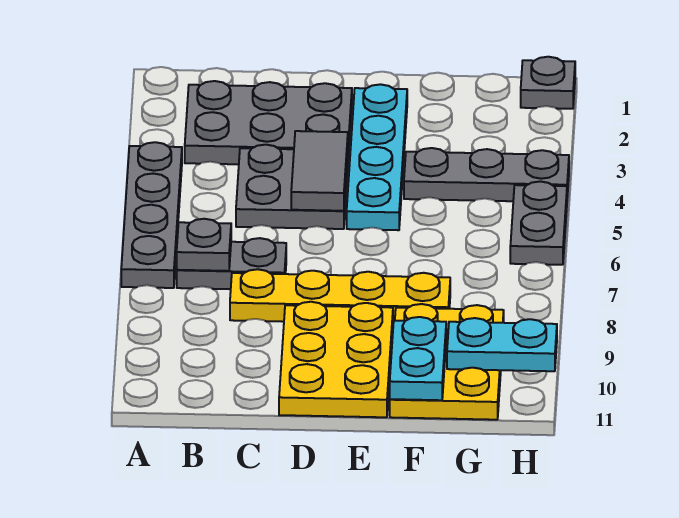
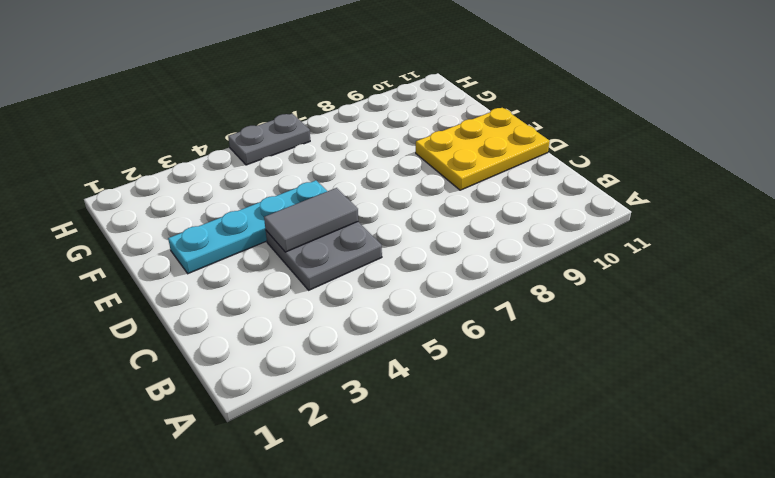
none -> grey plate A4:A7 level 1
none -> grey plate B2:D3 level 1
none -> grey plate B7:C7 level 1

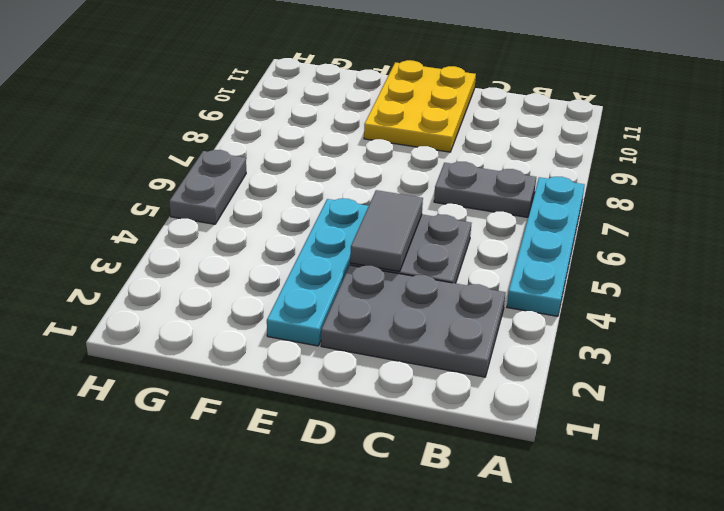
cyan plate A4:A7 level 1 -> grey plate A4:A7 level 1
none -> yellow plate C8:F8 level 1
none -> grey plate F4:H4 level 1
none -> yellow plate F9:G11 level 1

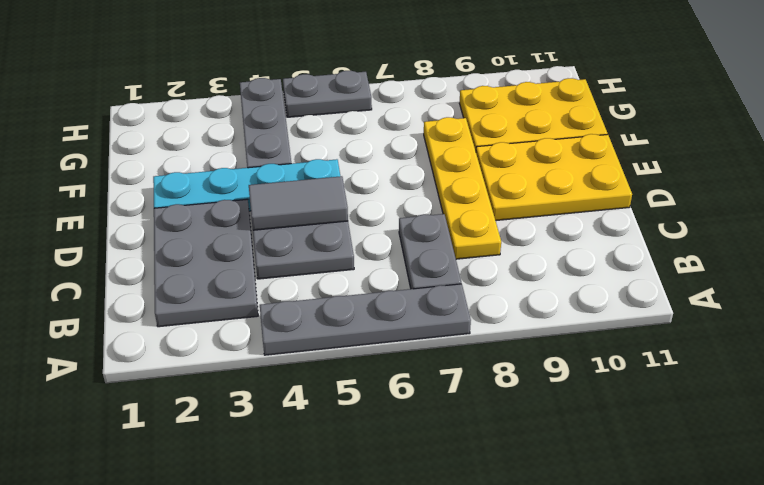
none -> grey plate H1 level 1
none -> grey plate B7 level 2
none -> cyan plate F10:F11 level 2

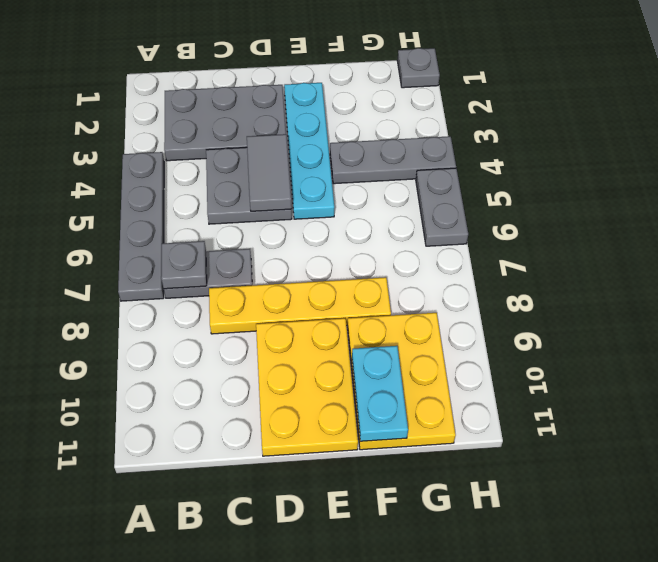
none -> cyan plate G10:H10 level 2

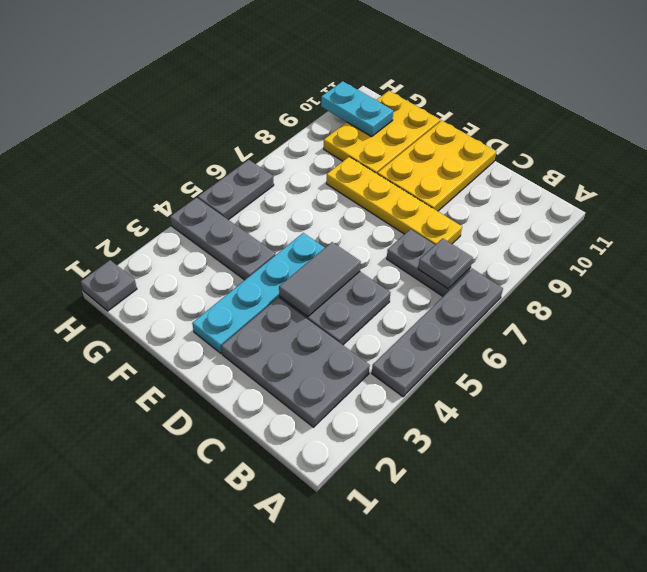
none -> cyan plate F10:F11 level 2

